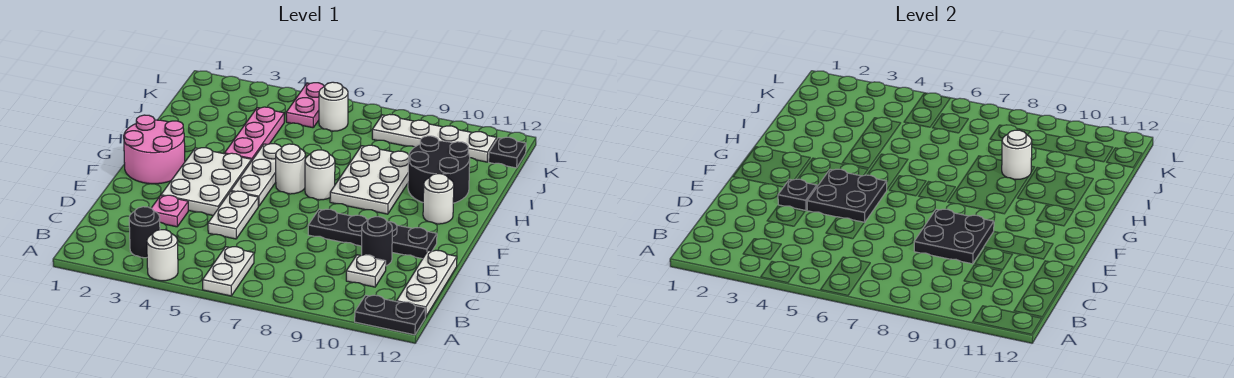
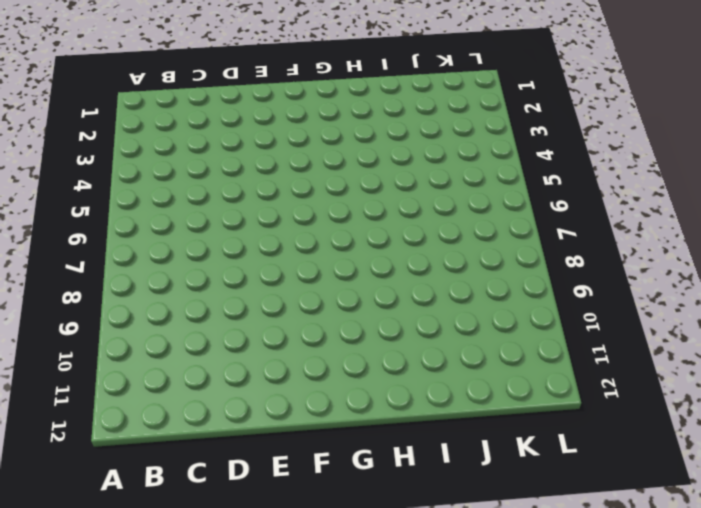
none -> white round brick A4 level 1
none -> white plate A6:B6 level 1
none -> black plate A11:A12 level 1

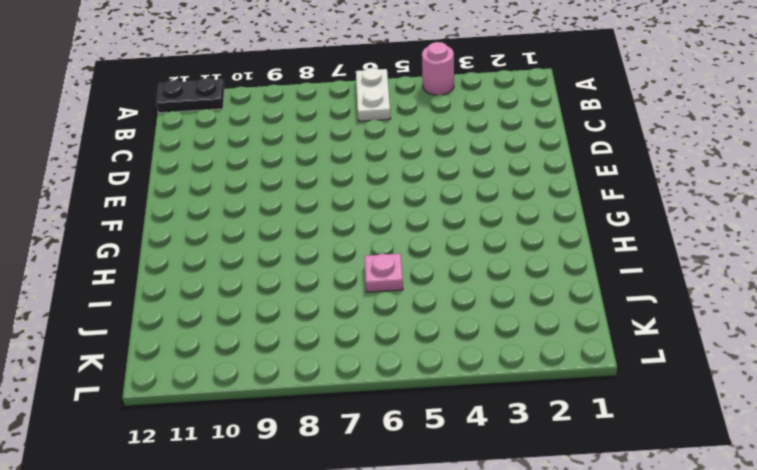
pink round brick A4 level 1 -> white round brick A4 level 1
pink plate I6 level 1 -> pink plate D3 level 1
none -> black round brick B3 level 1
none -> white plate B12:D12 level 1
none -> white plate C10 level 1

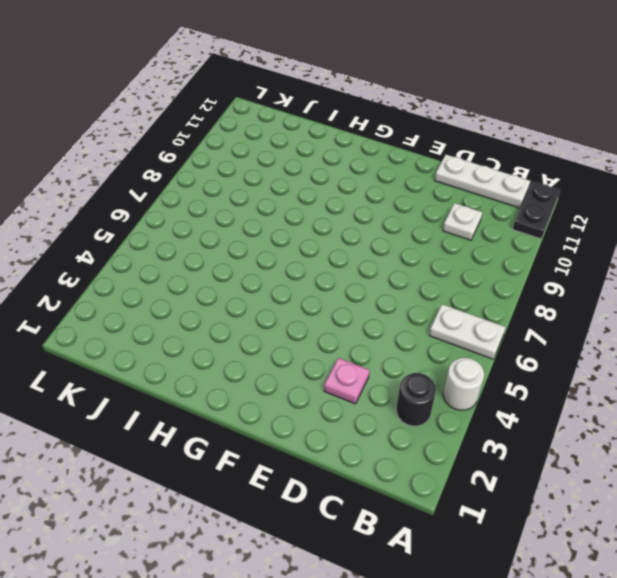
none -> white plate D5:E5 level 1
none -> black round brick D10 level 1
none -> white plate E3:G4 level 1

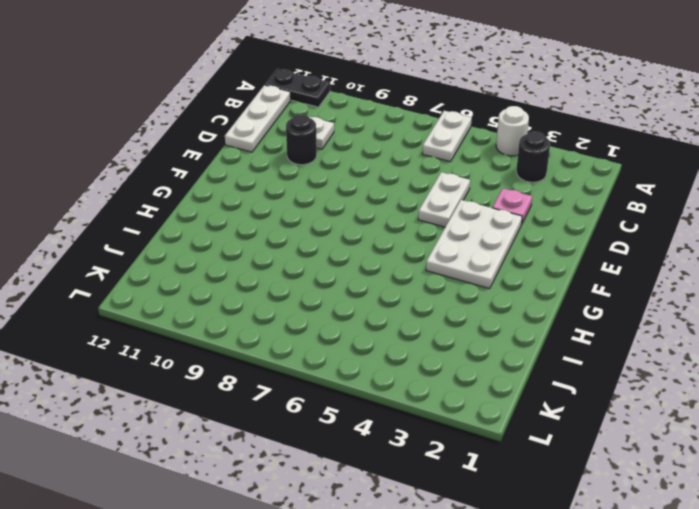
none -> black plate E8:E11 level 1
none -> pink round brick F1:G2 level 1
none -> white plate F5:H5 level 1

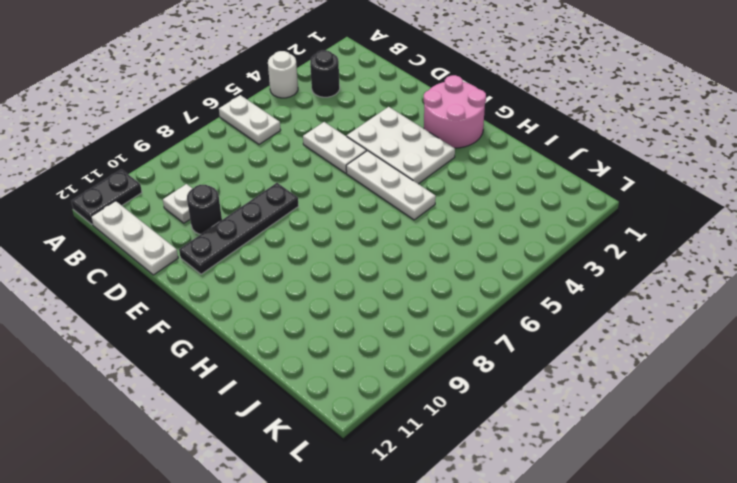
none -> pink plate D3 level 1
none -> white round brick G6 level 1
none -> white round brick G7 level 1

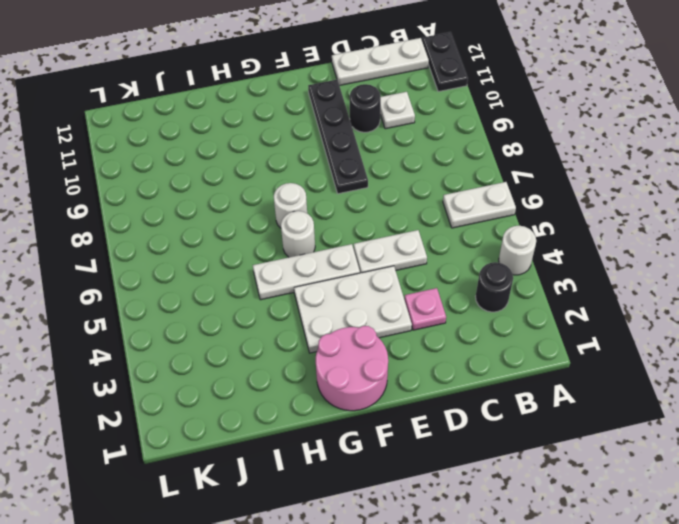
none -> white plate G8:I9 level 1
none -> white round brick G11 level 1
none -> pink plate H4:J4 level 1

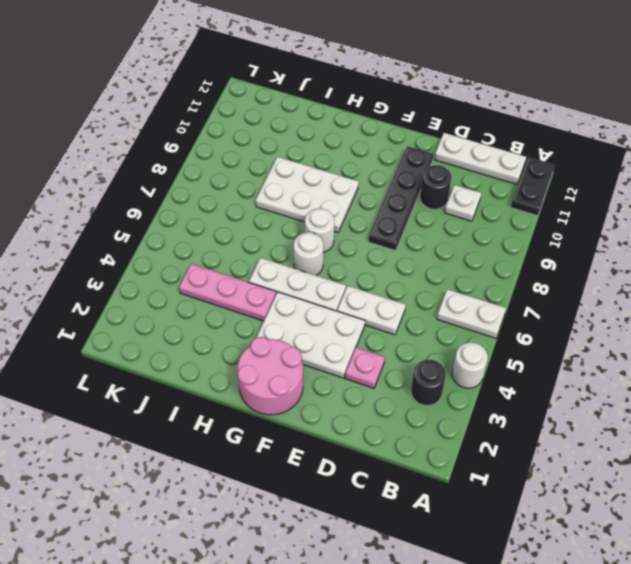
none -> white round brick G11 level 1
none -> black round brick H10:I11 level 1
none -> pink plate K5:L5 level 1

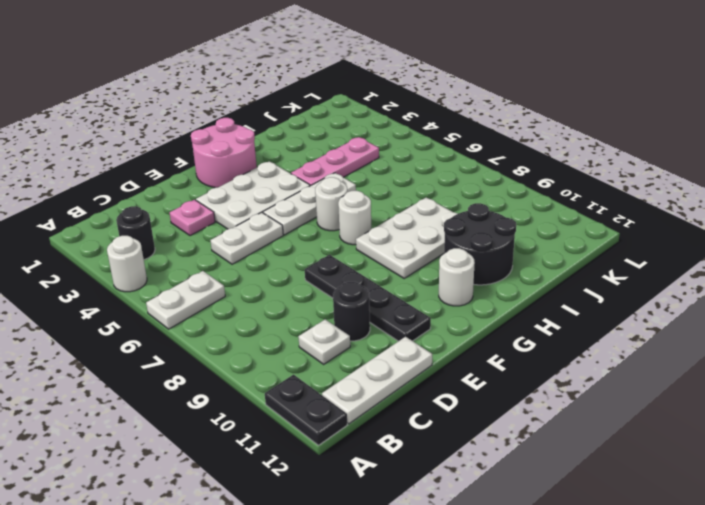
none -> pink plate K5:L5 level 1
none -> white round brick K6 level 1
none -> white plate K8:K11 level 1

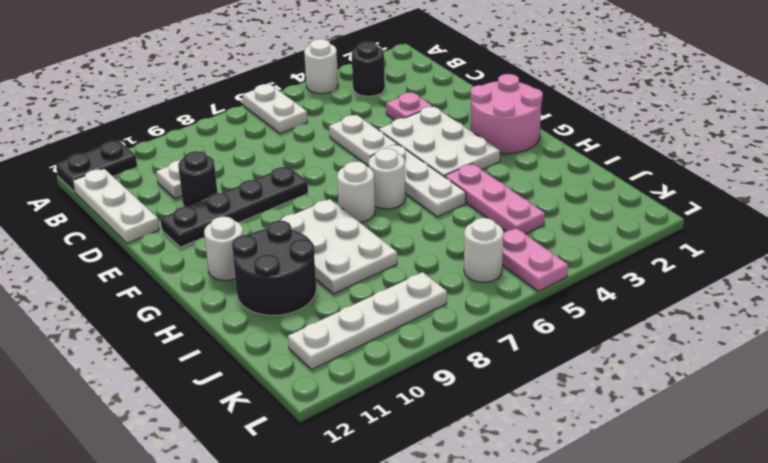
none -> black plate K12 level 1
none -> black plate D8:E9 level 2
none -> black plate E3 level 2

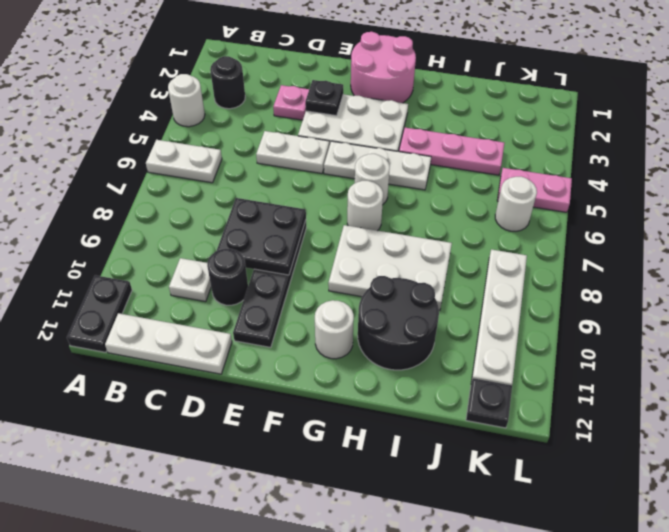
none -> black plate E4:F5 level 2
none -> white round brick I9 level 2

